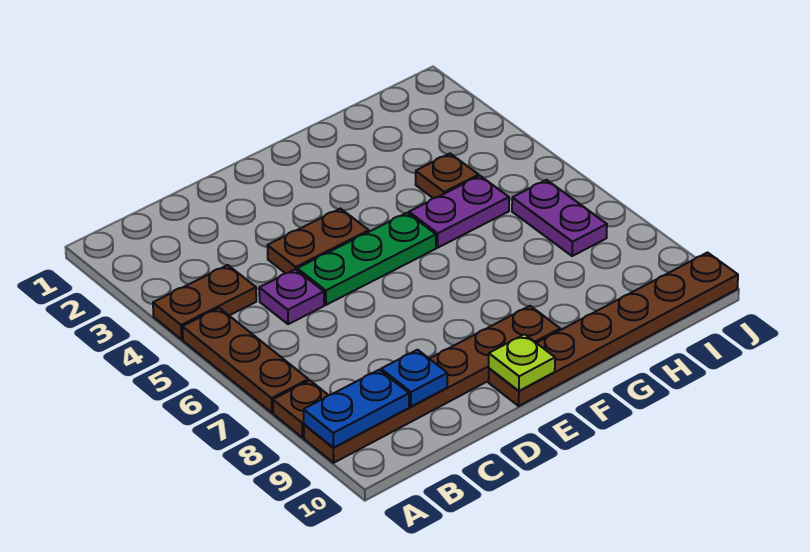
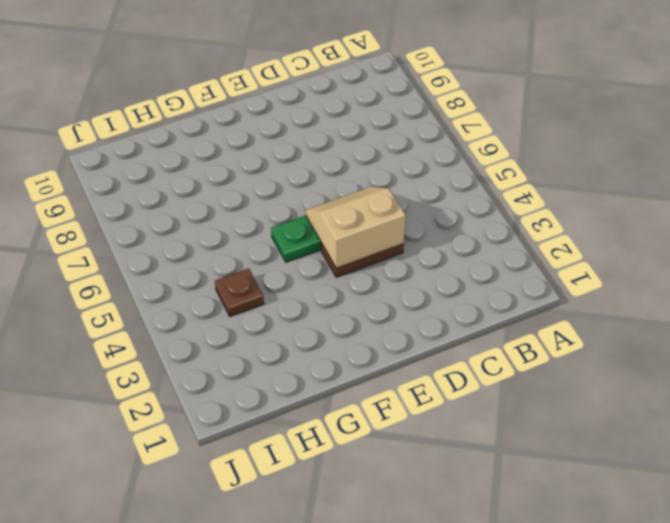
tan slope D4:E5 level 2 top 4 -> none
none -> brown plate A4:B4 level 1
none -> brown plate A5:A7 level 1
none -> brown plate A8 level 1

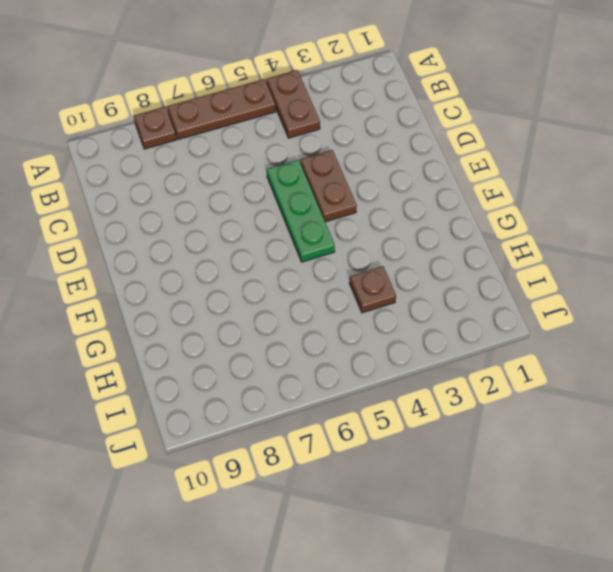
none -> brown plate A9:F9 level 1
none -> purple plate C5 level 1
none -> brown plate E10:J10 level 1

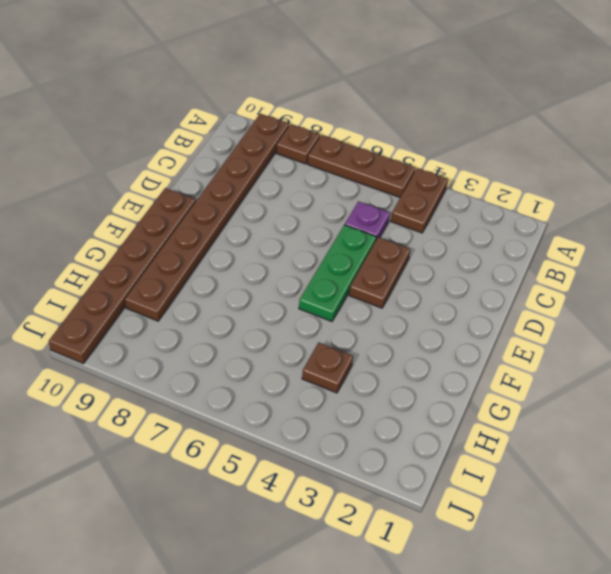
brown plate A9:H9 level 1 -> brown plate A9:F9 level 1
none -> purple plate G5:H5 level 1
none -> purple plate I6:I7 level 1
none -> blue plate A9:B9 level 2

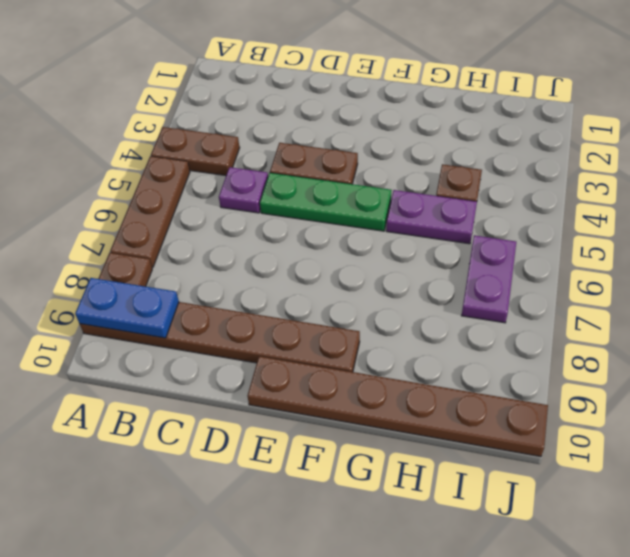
none -> blue plate C9 level 2
none -> lime plate E10 level 2

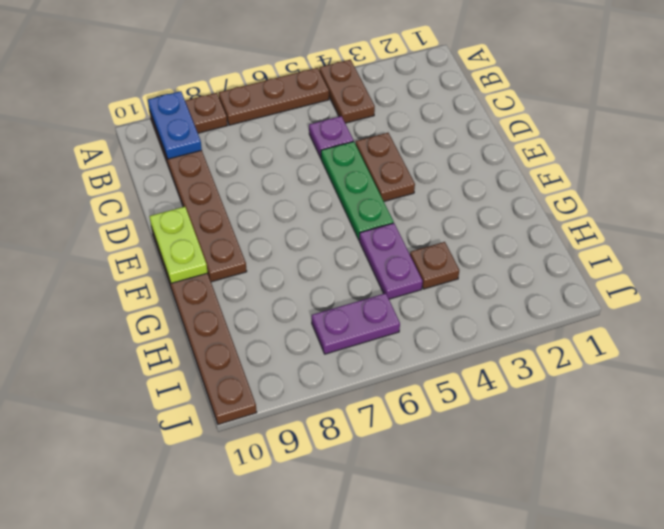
lime plate E10:F10 level 2 -> lime plate E10 level 2
none -> blue plate C9 level 2

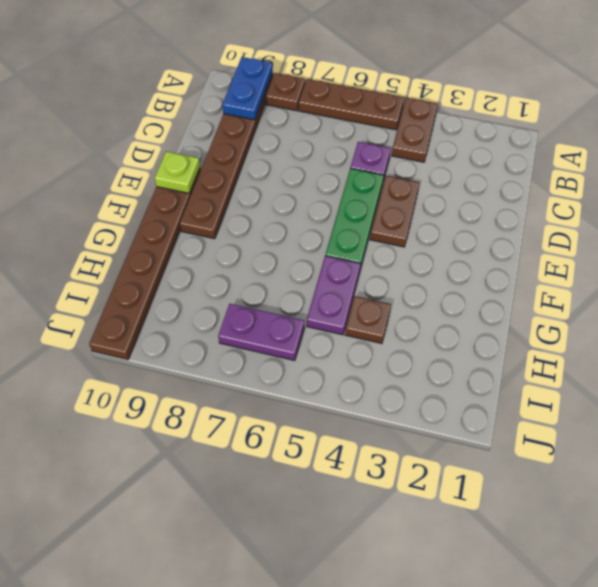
none -> blue plate C9 level 2

